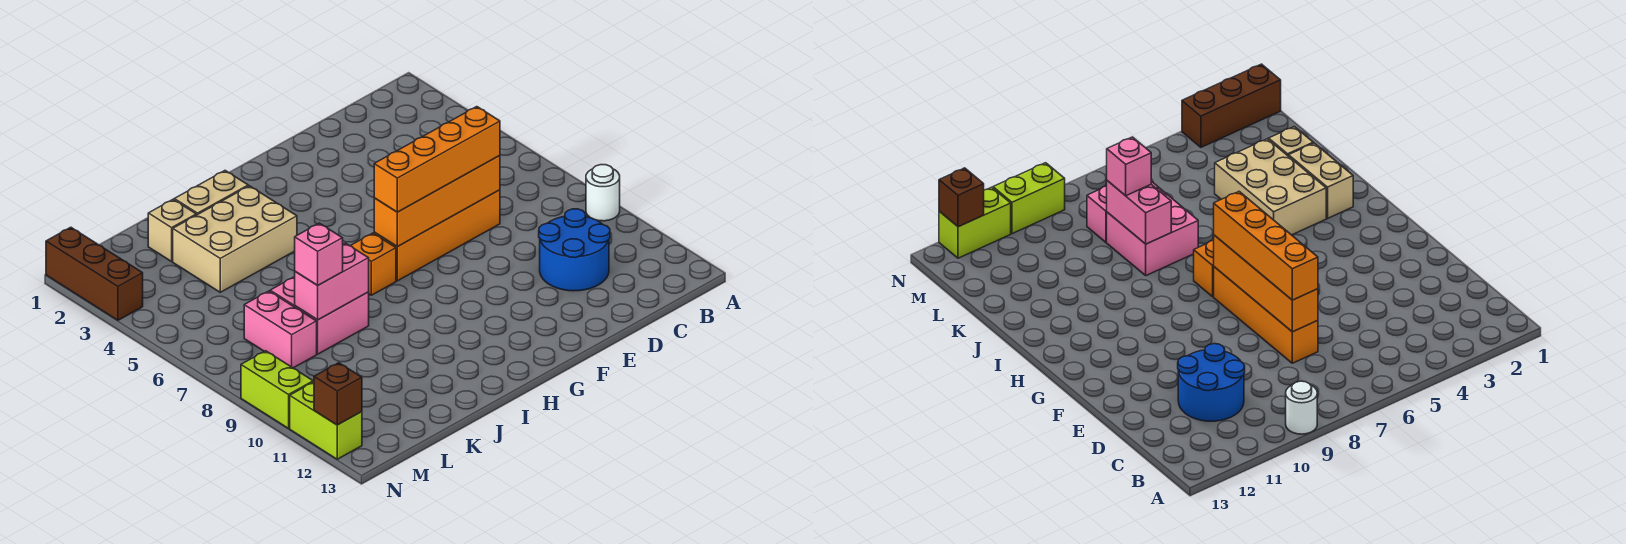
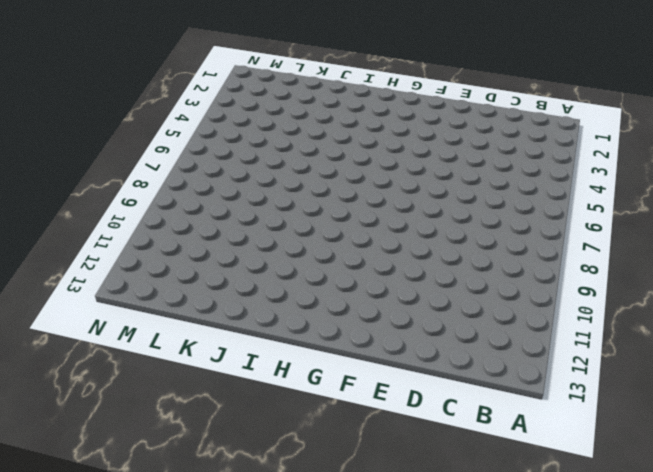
none -> white round brick A9 level 1
none -> blue round brick C10:D11 level 1
none -> orange brick D7:G7 level 1

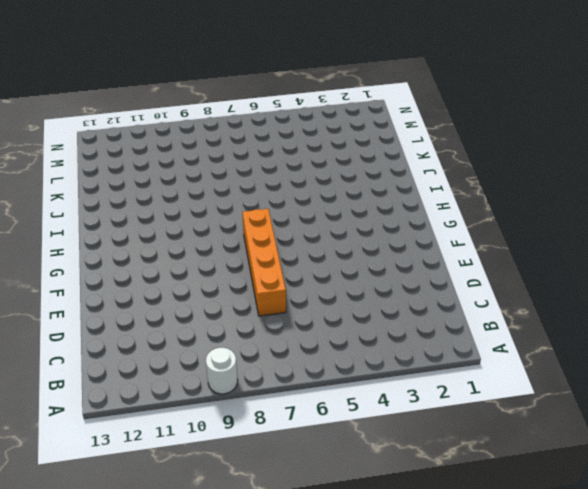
none -> blue round brick C10:D11 level 1
none -> orange brick H7 level 1
none -> tan brick I2:J2 level 1

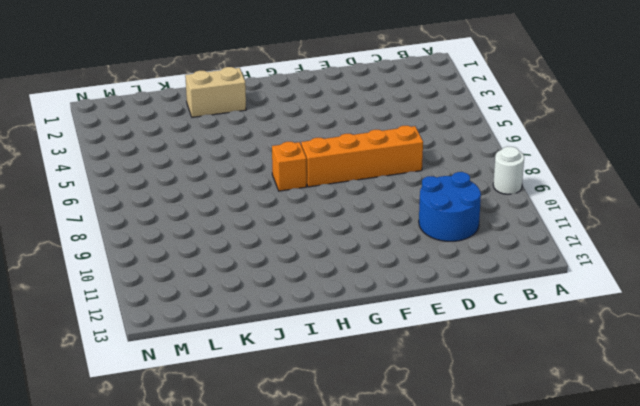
none -> tan brick I3:K4 level 1
none -> pink brick J7:K8 level 1
none -> tan brick K2 level 1

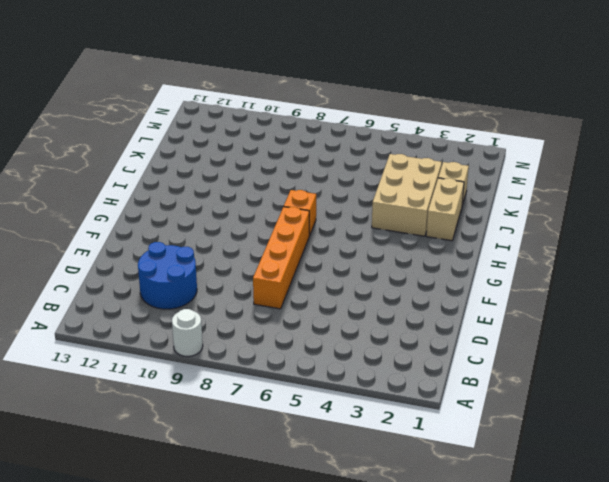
none -> pink brick J7:K8 level 1
none -> pink brick L7:L8 level 1
none -> brown brick N1:N3 level 1

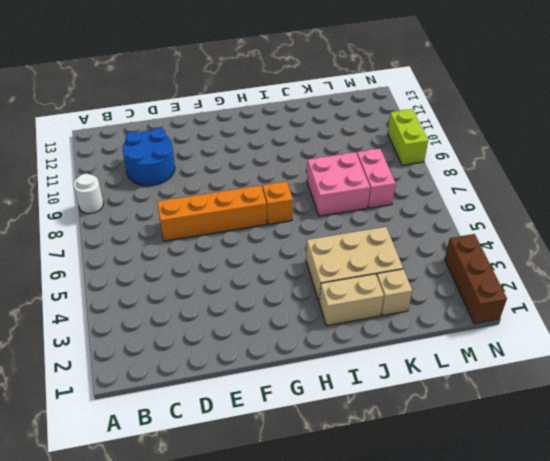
none -> lime brick N11:N12 level 1
none -> orange brick D7:G7 level 2
none -> pink brick J8:K8 level 2

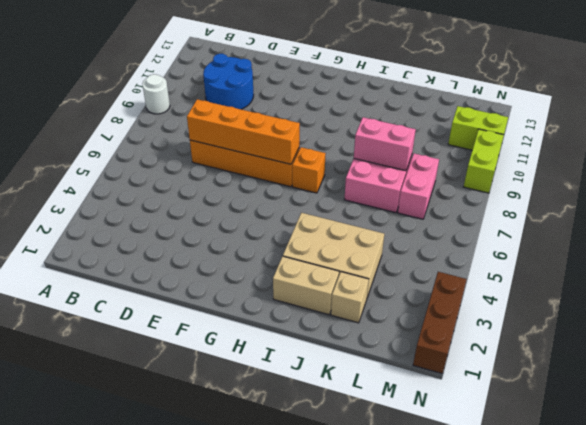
lime brick M11:N11 level 1 -> lime brick N11:N12 level 1
none -> brown brick N12 level 2
none -> orange brick D7:G7 level 3
none -> pink brick K8 level 3

